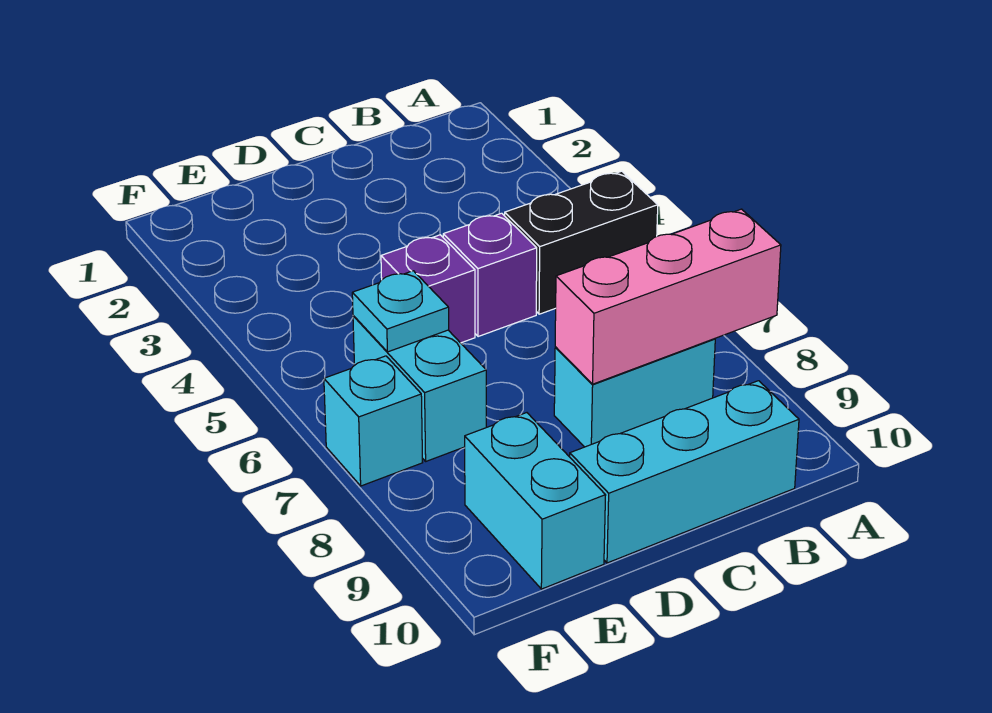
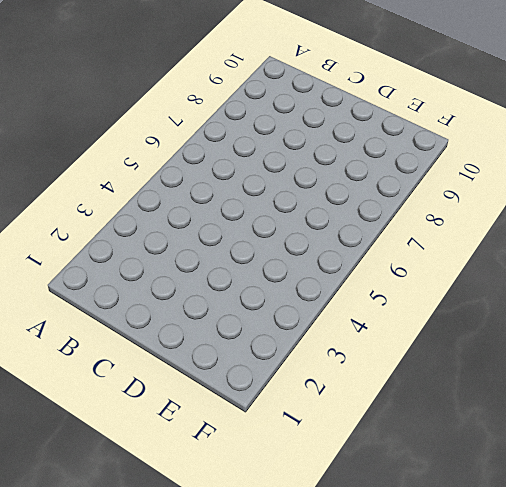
none -> black brick A5:B5 level 1
none -> cyan brick B8:C8 level 1

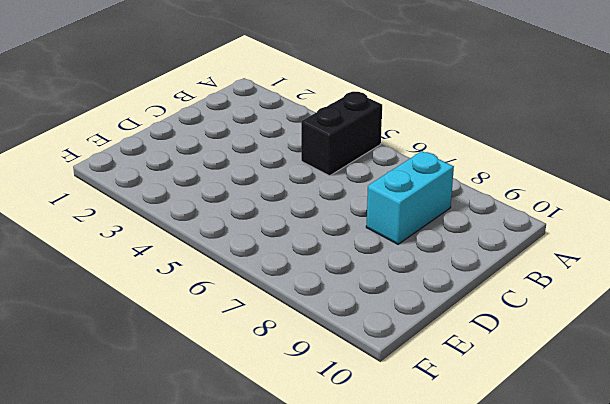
none -> cyan brick B10:D10 level 1
none -> purple brick C5 level 1

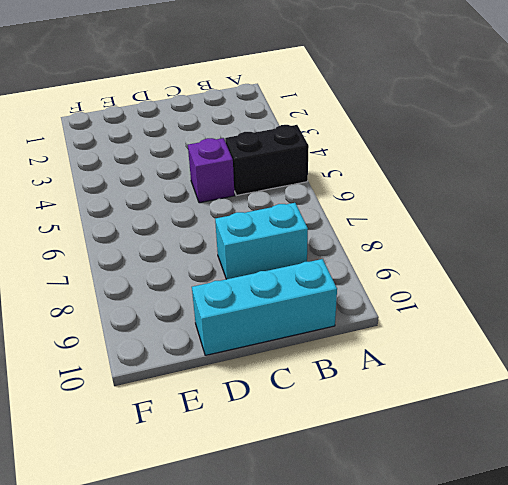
none -> purple brick D5 level 1
none -> cyan brick E6:E7 level 1

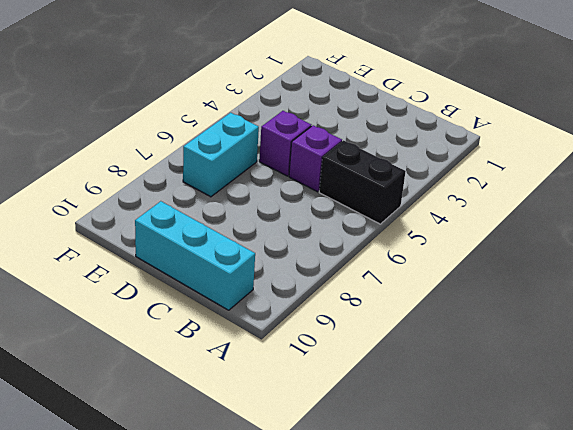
none -> cyan brick B8:C8 level 1
none -> cyan brick E9:E10 level 1

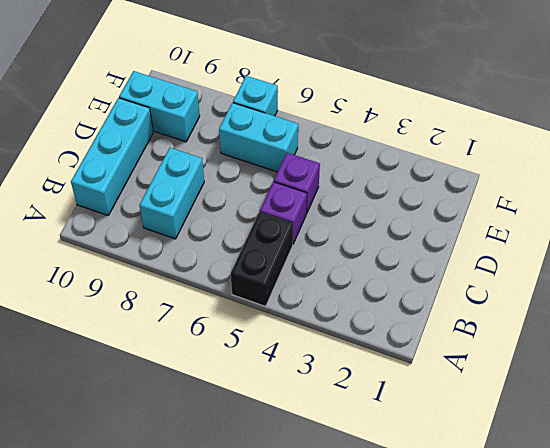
none -> pink brick A8:C8 level 2
none -> cyan plate E6 level 2

